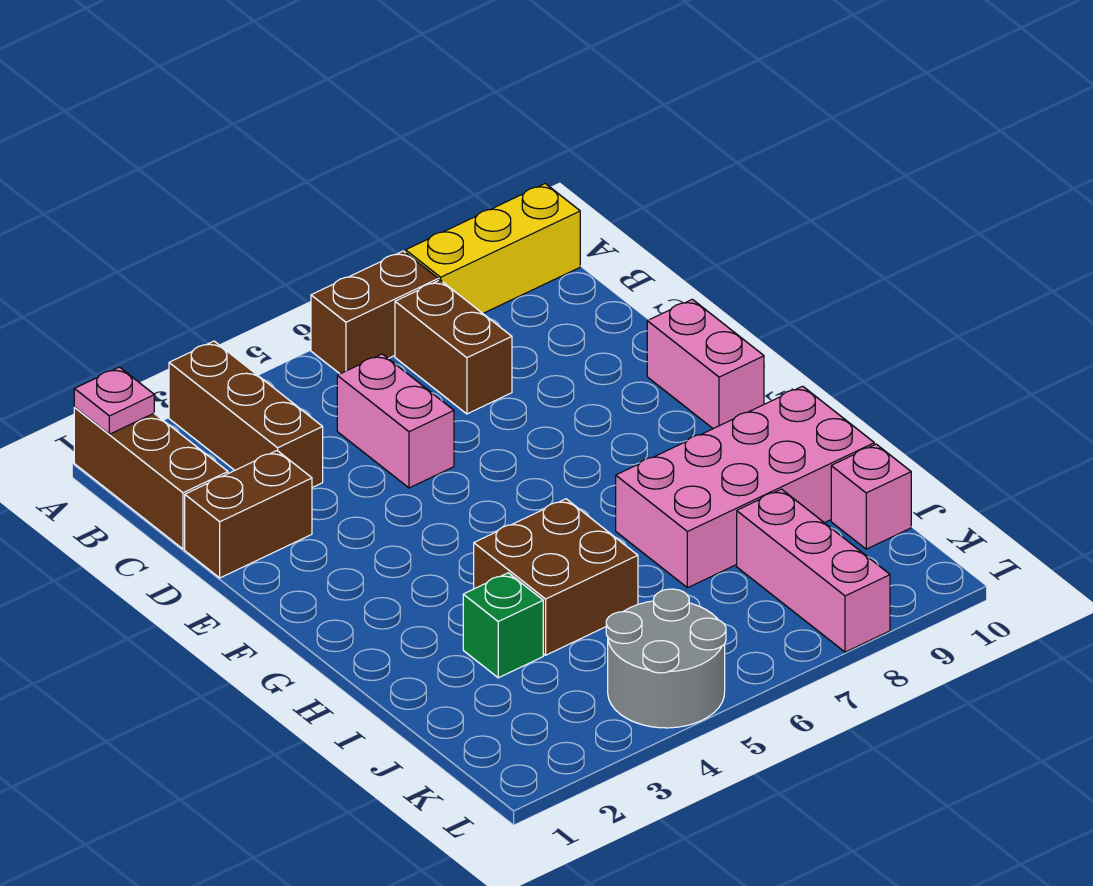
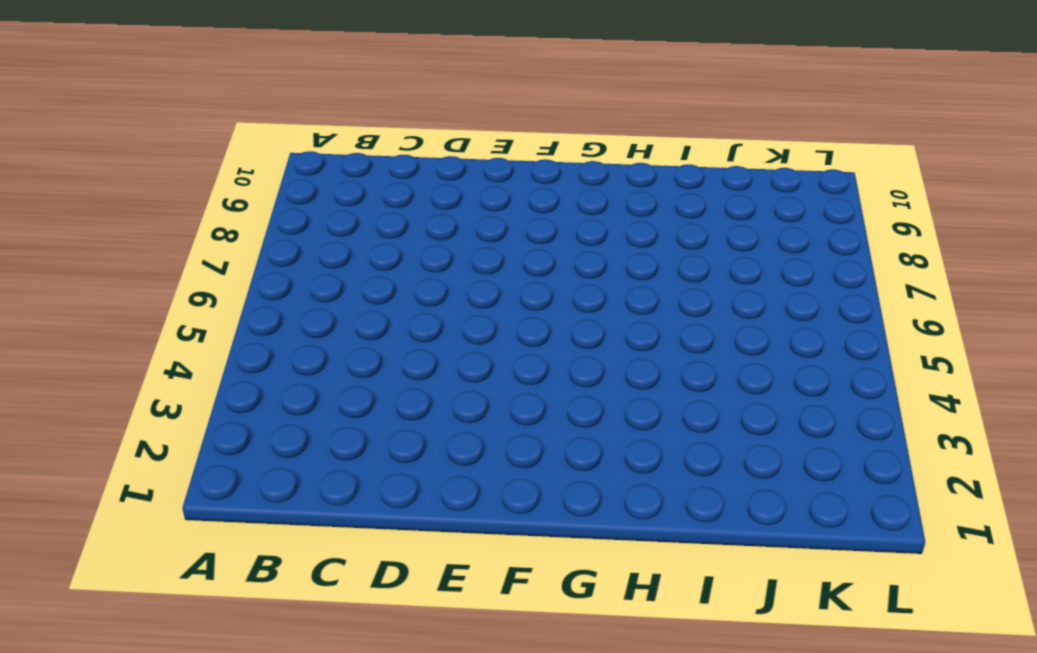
none -> brown brick A1:C1 level 1
none -> brown brick A3:C3 level 1
none -> brown brick A6:A7 level 1

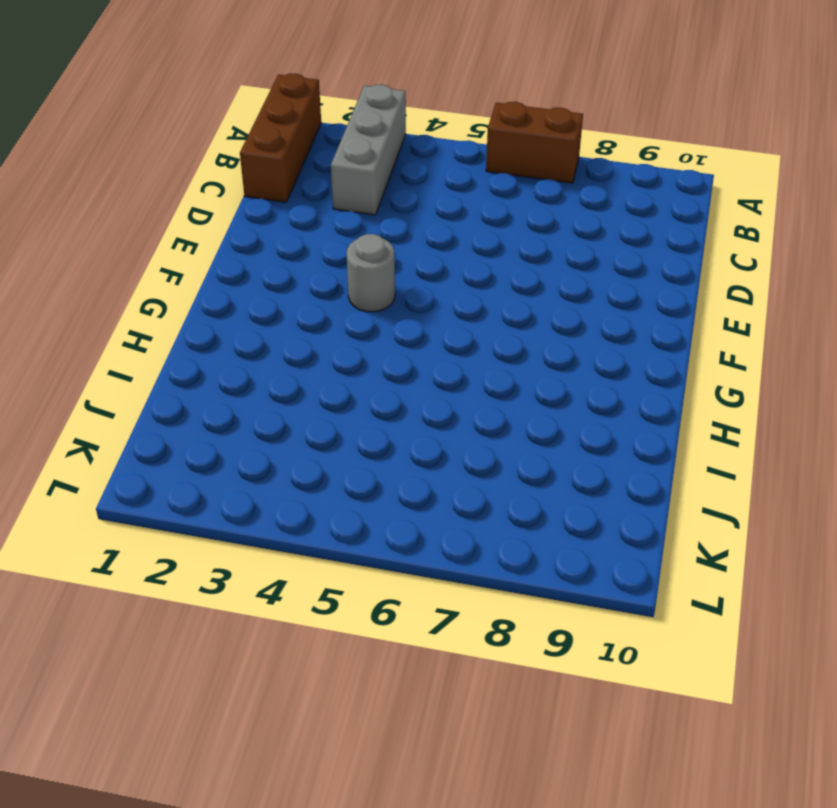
grey brick A3:C3 level 1 -> brown brick A3:C3 level 1
grey round brick F4 level 1 -> none
none -> yellow brick A8:A10 level 1
none -> brown brick B7:C7 level 1
none -> pink brick C5:D5 level 1

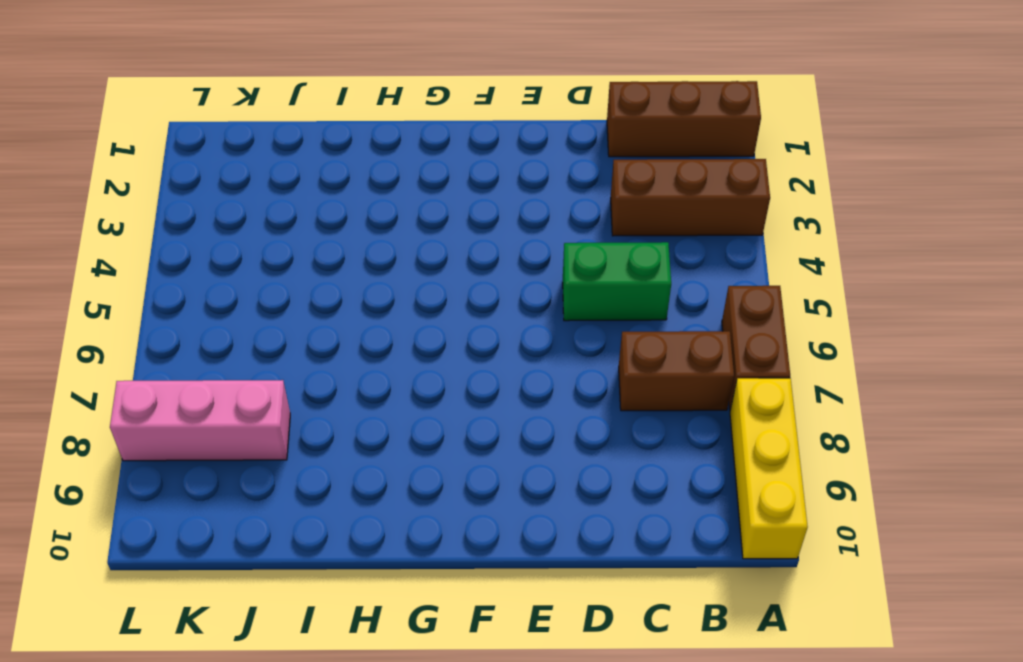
green brick C5:D5 level 1 -> pink brick C5:D5 level 1
none -> brown brick D1:D2 level 1
none -> pink brick E10:F10 level 1
none -> brown brick H4:I5 level 1

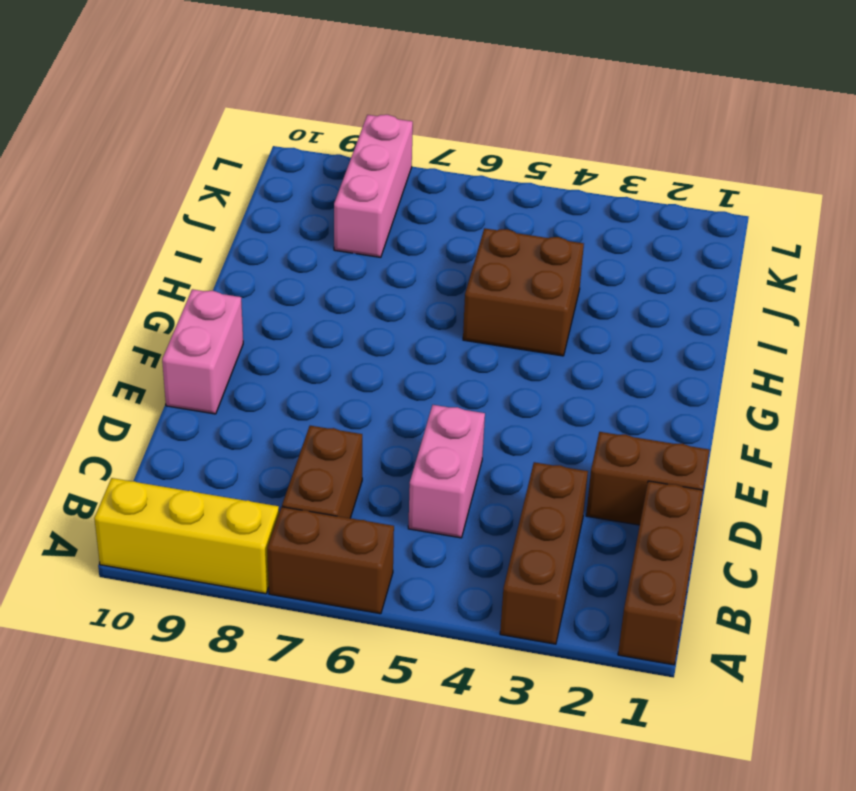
none -> pink brick H7:I10 level 1
none -> green brick I3 level 1
none -> pink brick J10 level 1

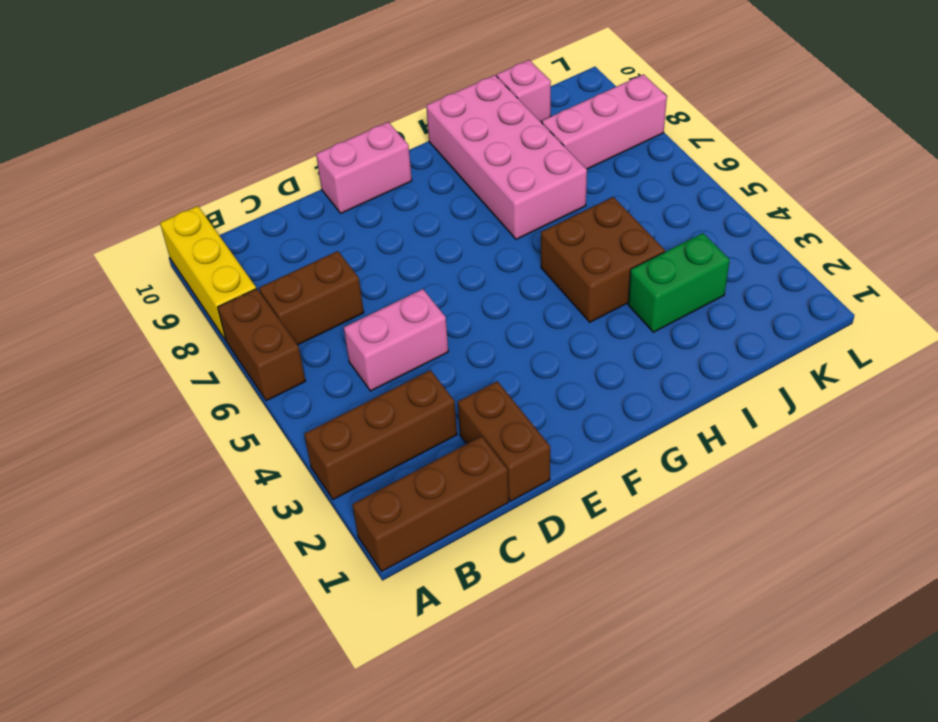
green brick I3:J3 level 1 -> green brick I3 level 1
none -> grey round brick K4:L5 level 1
none -> pink plate A1 level 2

